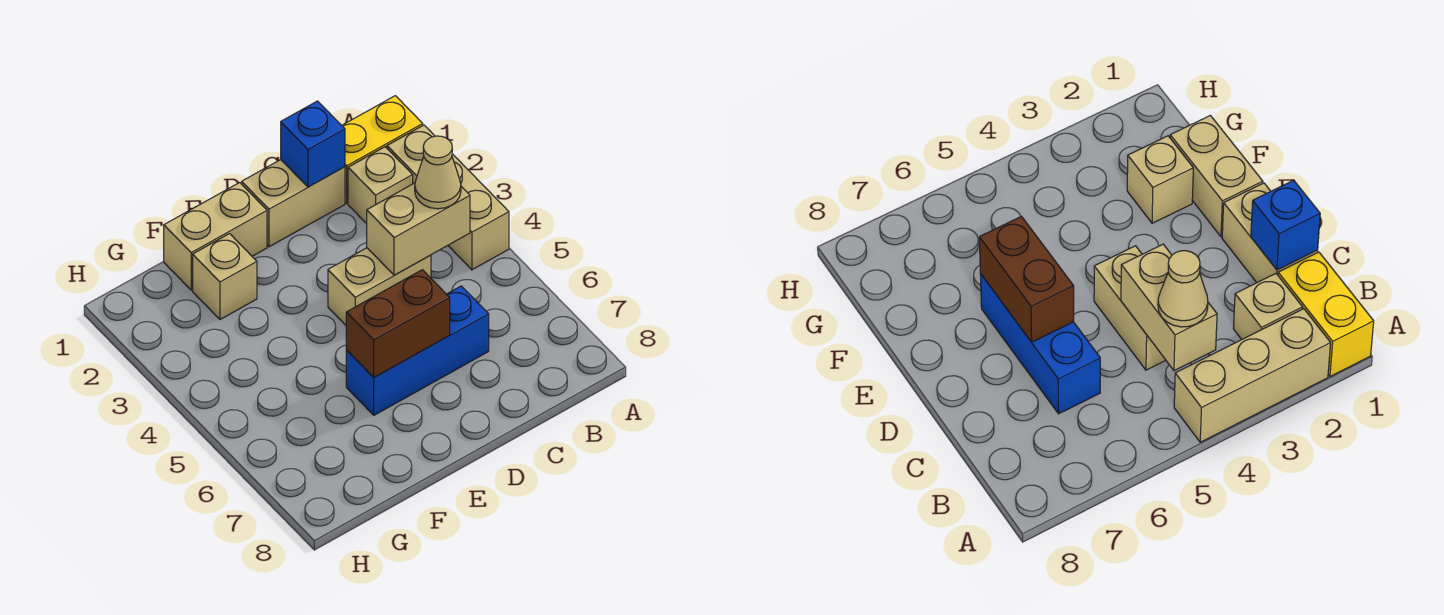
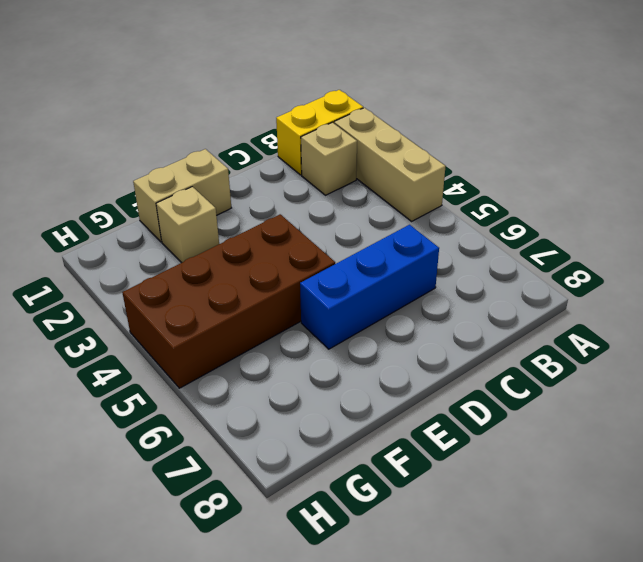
brown brick E4:H5 level 1 -> none
none -> tan brick C1:D1 level 1
none -> tan brick C4:D4 level 1
none -> tan brick B4:C4 level 2

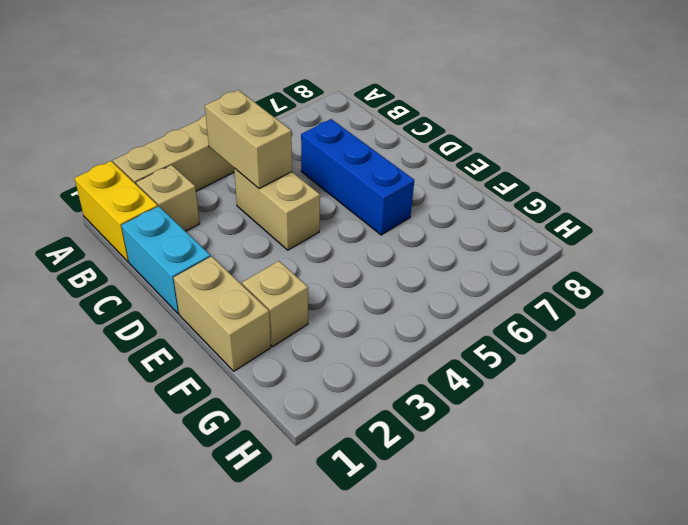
cyan brick C1:D1 level 1 -> tan brick C1:D1 level 1
none -> blue brick C1 level 2
none -> brown brick D6:E6 level 2
none -> tan cone B4 level 3

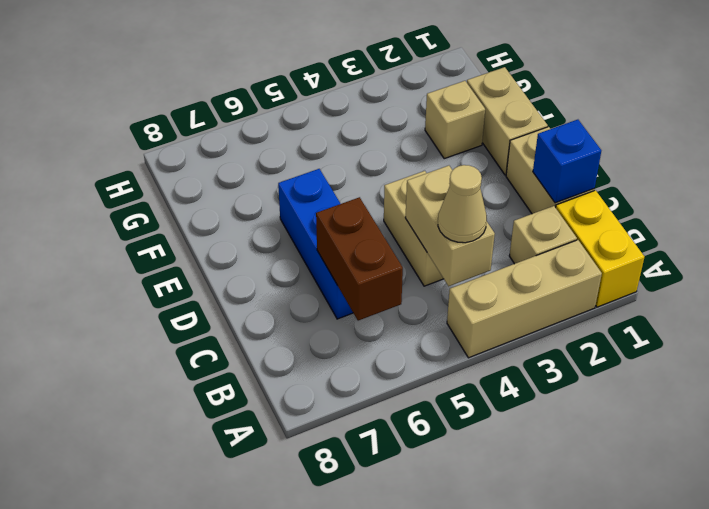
brown brick B6:C6 level 2 -> brown brick D6:E6 level 2

